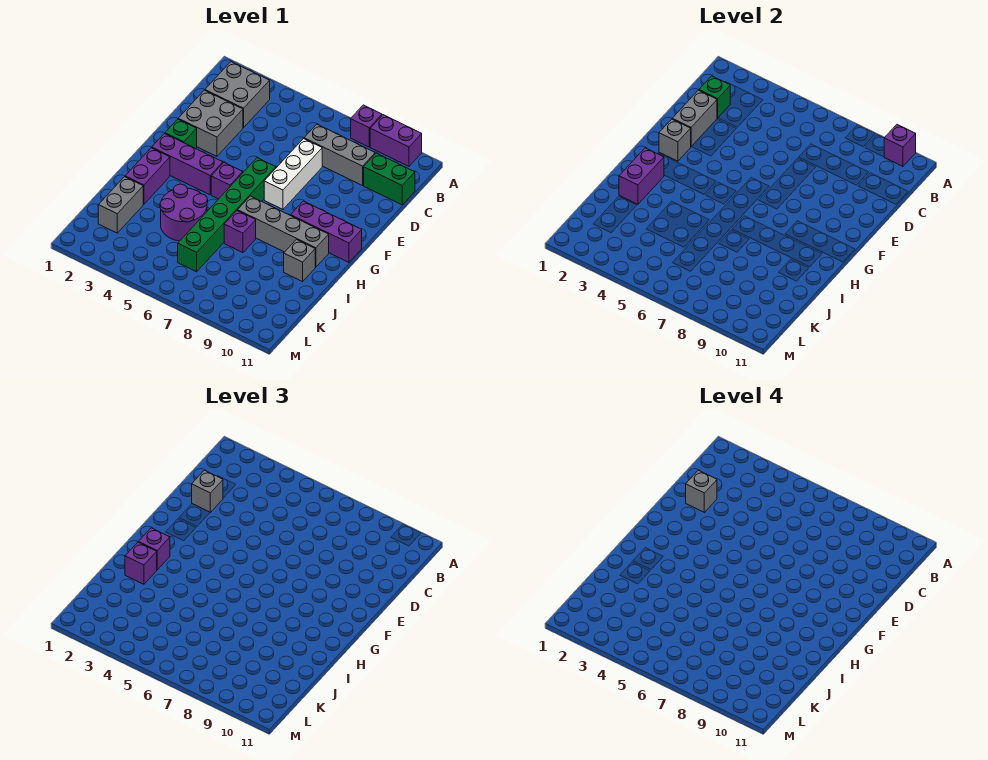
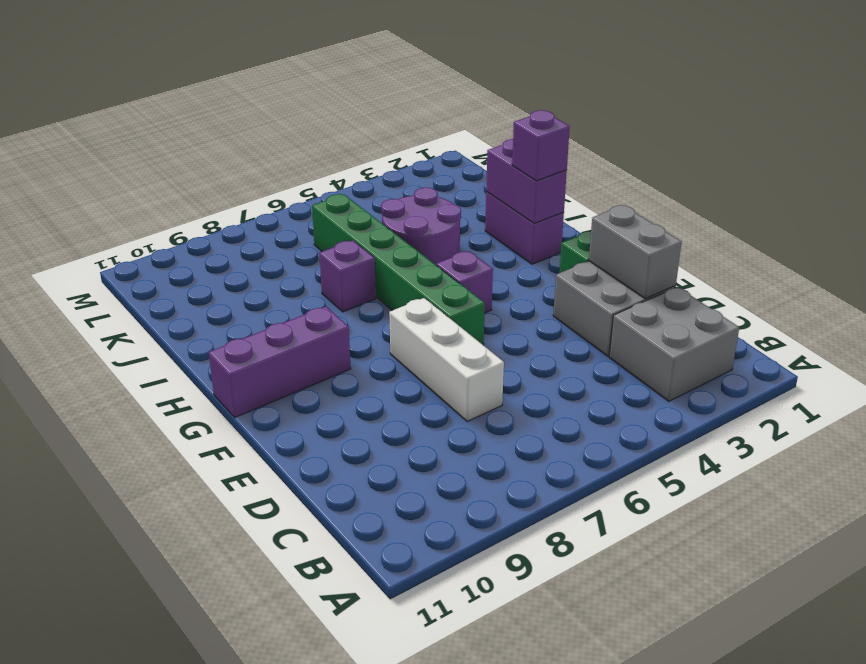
none -> purple brick A8 level 1
none -> purple brick A9:A10 level 1
none -> grey brick C7:C9 level 1

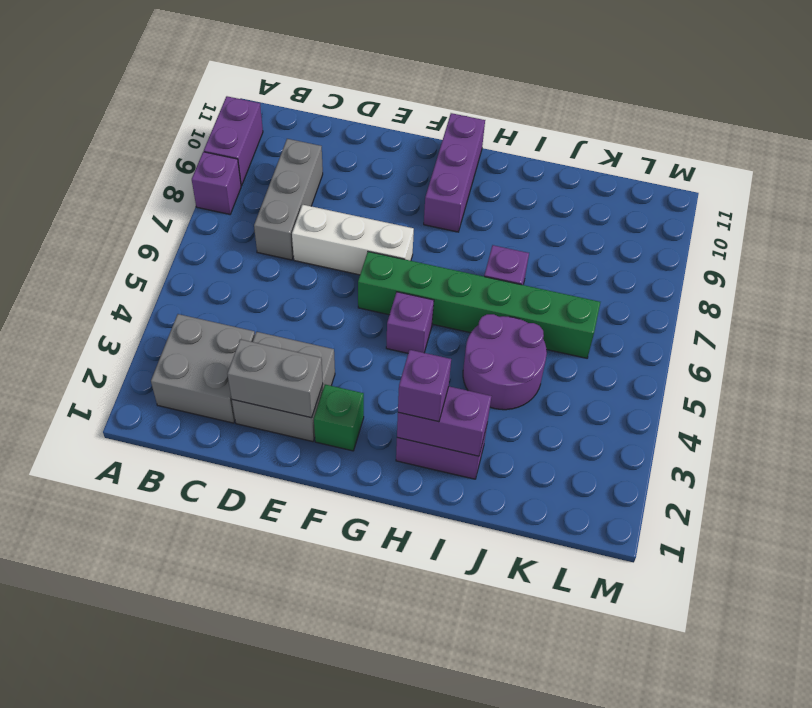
none -> green brick C10:C11 level 1
none -> purple brick G2:G4 level 1
none -> grey brick H7:H10 level 1

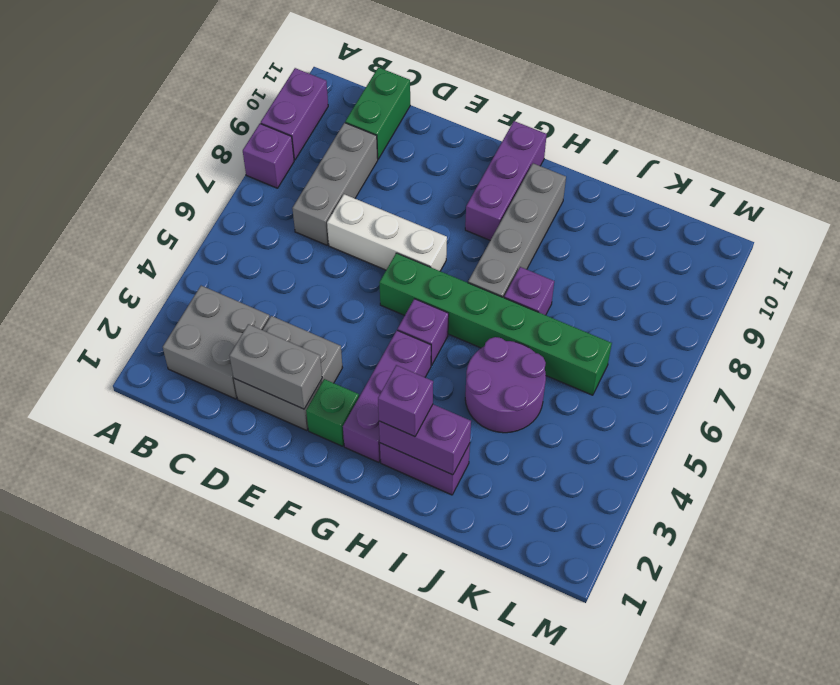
none -> grey brick I10 level 1
none -> grey brick J2:K2 level 1
none -> purple brick A10 level 2

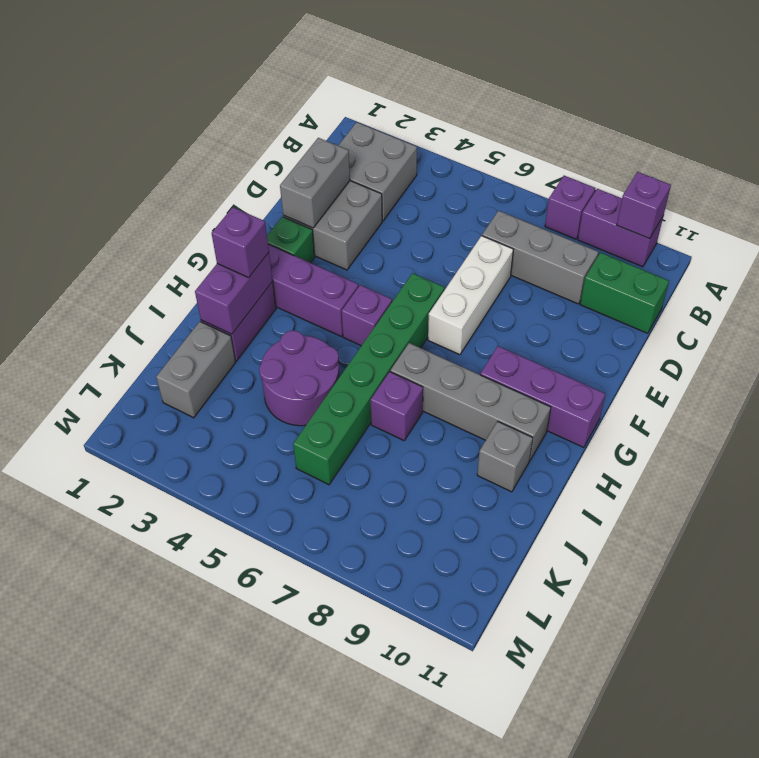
none -> green brick C2 level 2
none -> grey brick F2 level 2
none -> grey brick D2 level 3

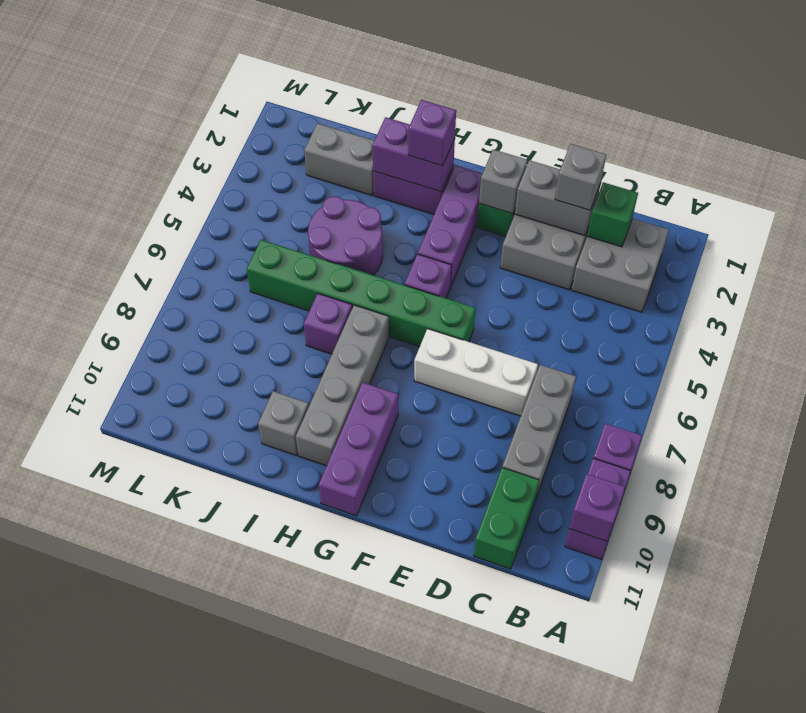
none -> purple brick I2 level 3
none -> grey brick D2 level 4

